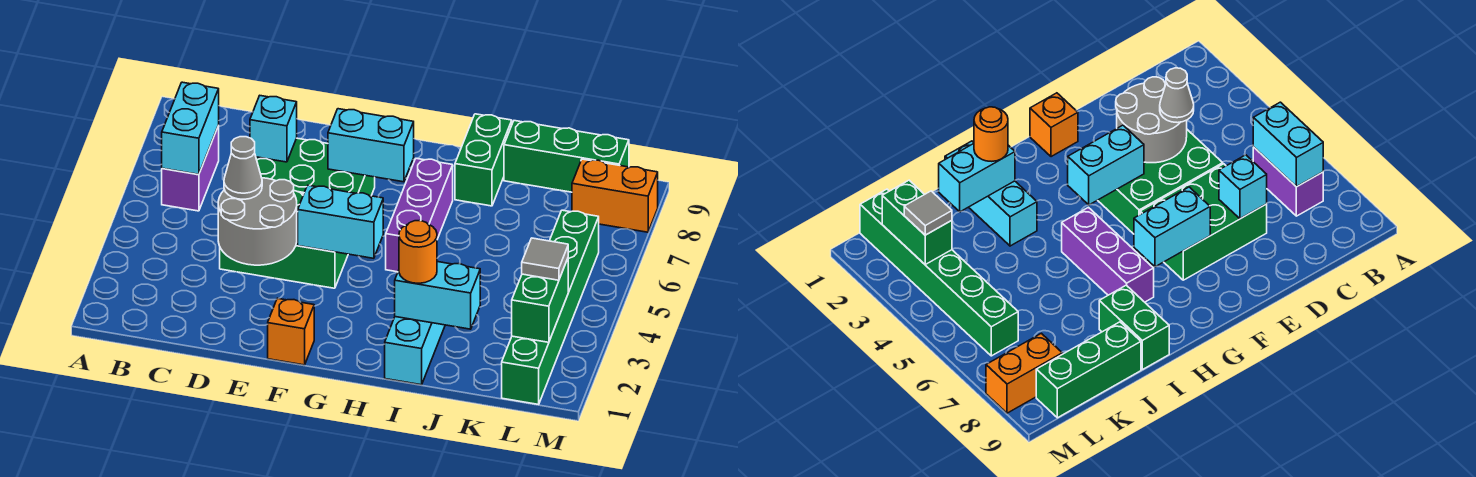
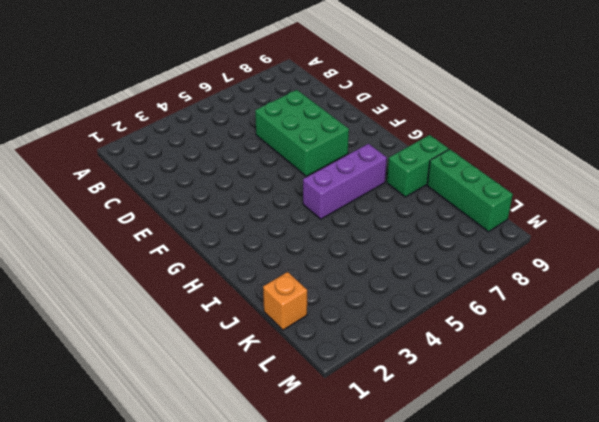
orange brick K1 level 1 -> orange brick F1 level 1
none -> purple brick B6:B7 level 1
none -> green brick D4:F5 level 1
none -> cyan brick I1:I3 level 1

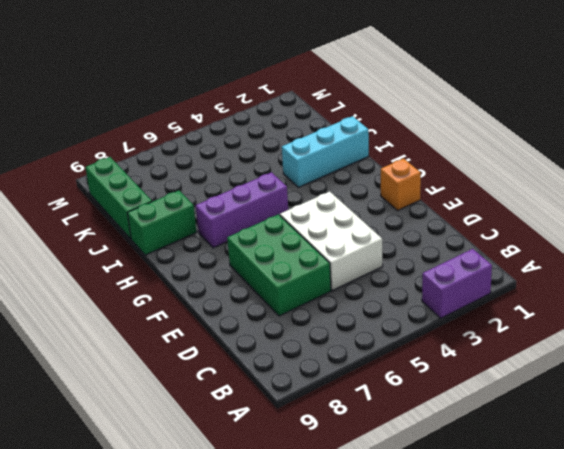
purple brick A2:A3 level 1 -> purple brick B6:B7 level 1
white brick D4:F5 level 1 -> green brick D4:F5 level 1
none -> green brick L1:L6 level 1
none -> orange brick L8:M8 level 1
none -> cyan brick B6:B7 level 2

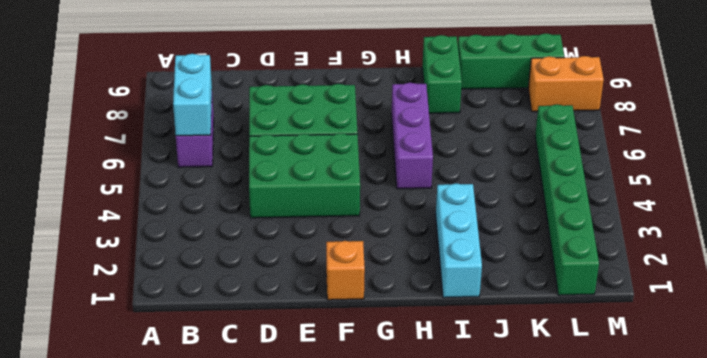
none -> grey round brick D3:E4 level 2
none -> cyan brick D7 level 2
none -> cyan brick F4:G4 level 2

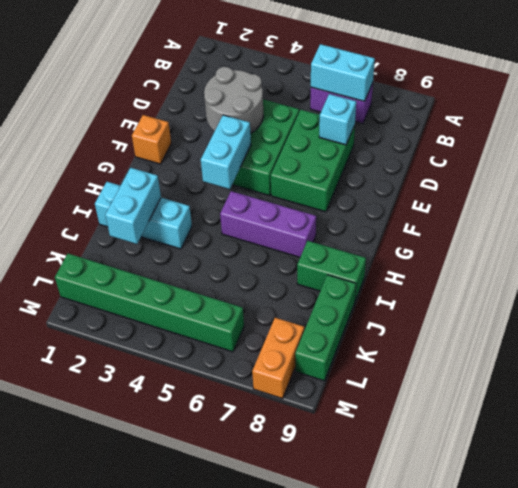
none -> cyan brick F7:G7 level 2
none -> green brick L2:L3 level 2
none -> grey cone D4 level 3

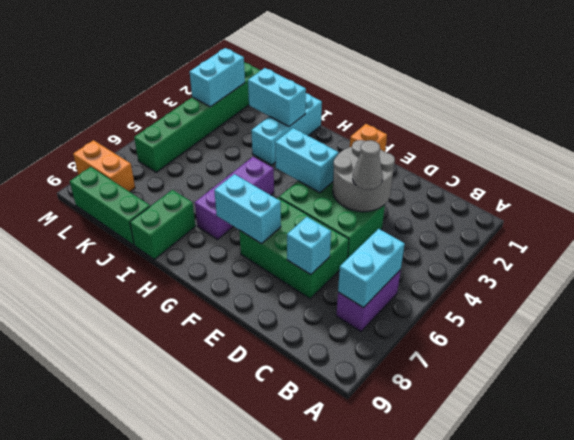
cyan brick L2:L3 level 2 -> green brick L2:L3 level 2
none -> orange round brick I2 level 3
none -> grey tile L3 level 3

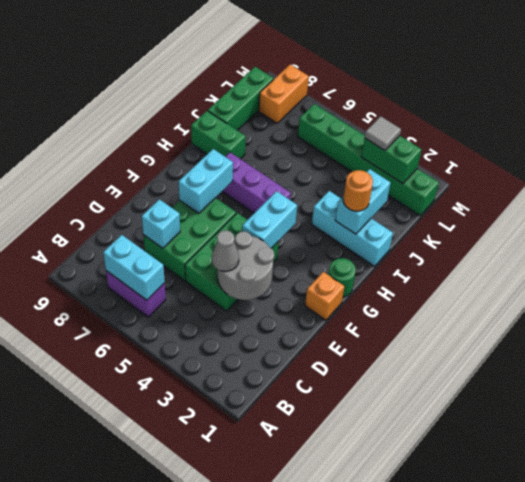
green round brick G1 level 1 -> none

